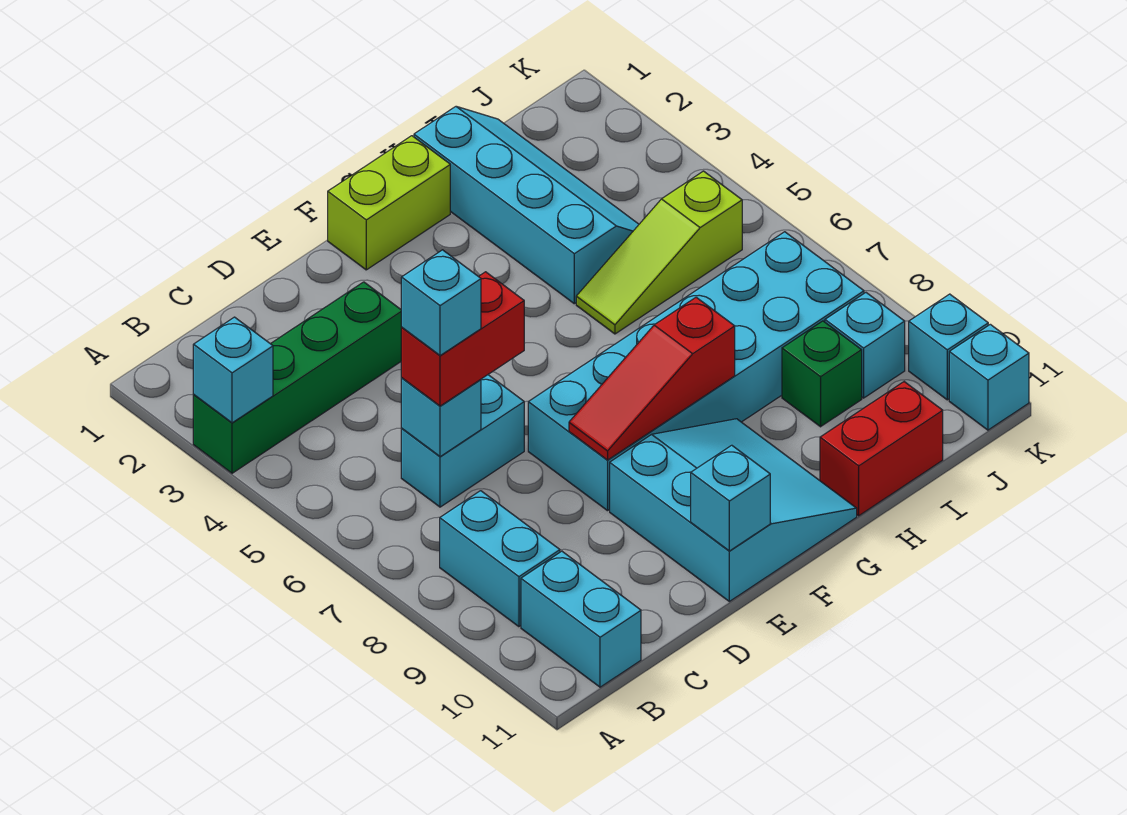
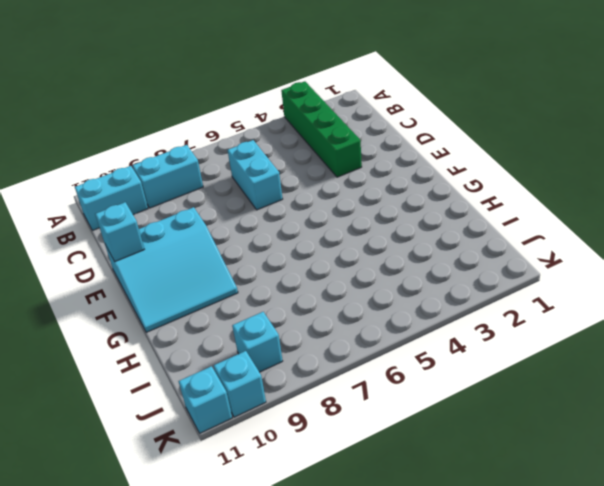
none -> cyan brick E7:J8 level 1
none -> lime brick F1:G1 level 1
none -> cyan slope H1:I4 level 1 top H

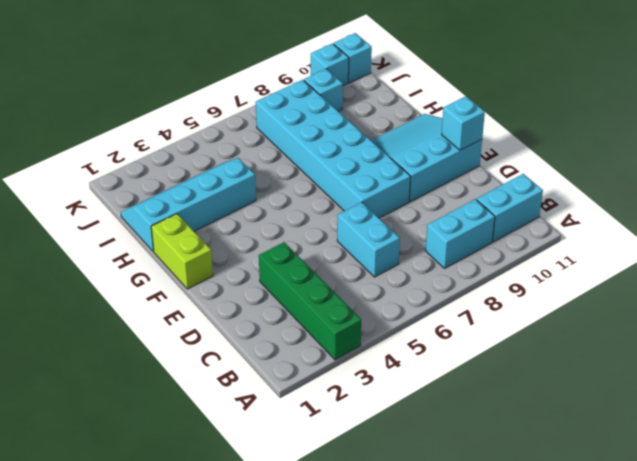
none -> lime slope H5:J5 level 1 top J
none -> red brick H11:I11 level 1
none -> green brick I9 level 1

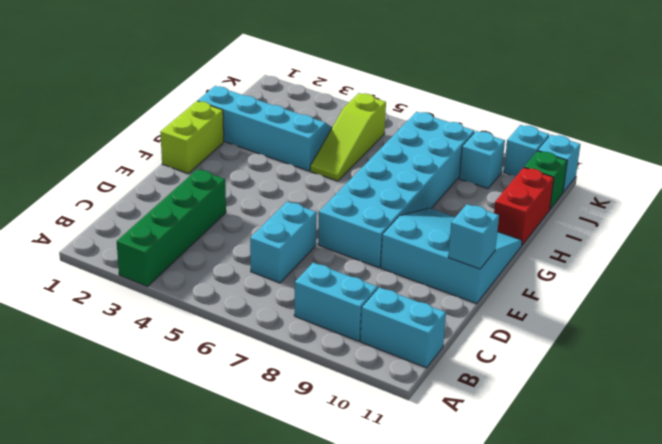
green brick J11 level 1 -> green brick I9 level 1
none -> cyan brick A3 level 2
none -> cyan brick C6 level 2
none -> red slope E8:G8 level 2 top G

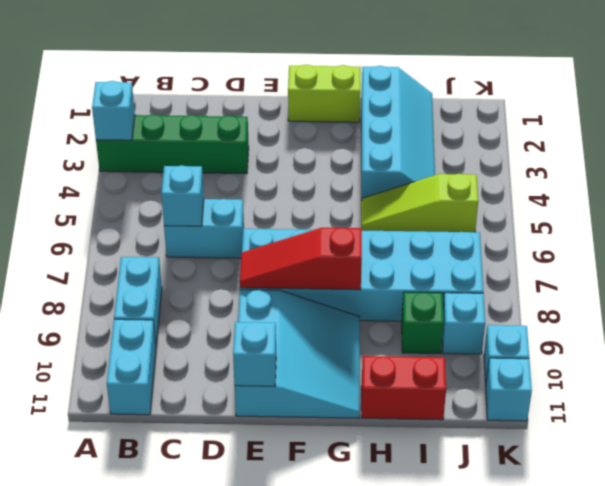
none -> red brick C6:D6 level 3
none -> cyan brick C6 level 4

